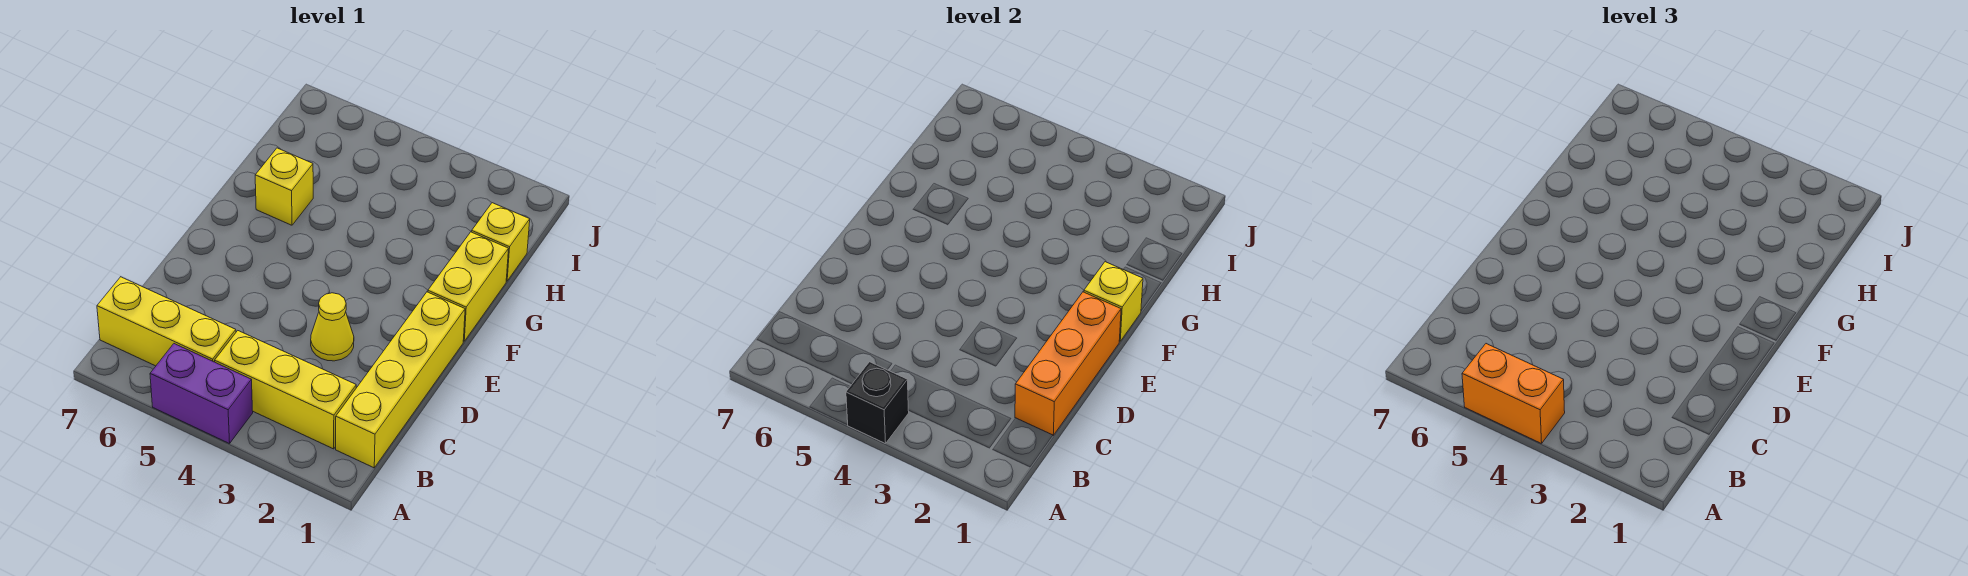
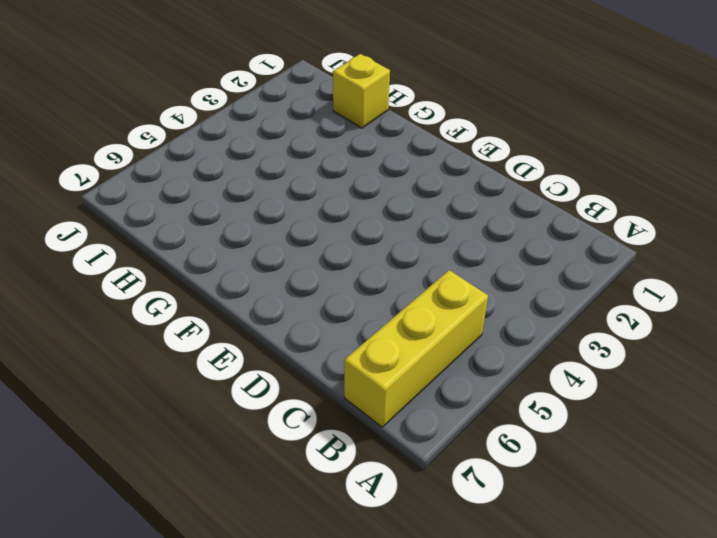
none -> purple brick A4:A5 level 1
none -> yellow brick B1:E1 level 1
none -> yellow brick B2:B4 level 1

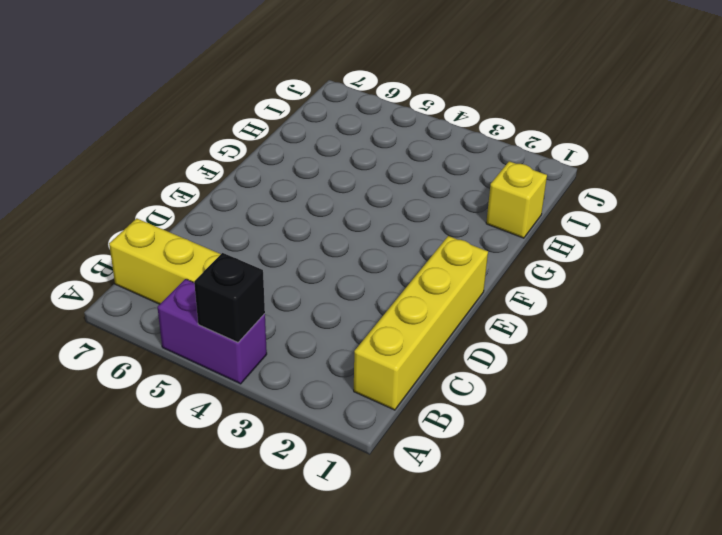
none -> yellow brick B2:B4 level 1
none -> yellow cone D3 level 1
none -> yellow brick F1:G1 level 1

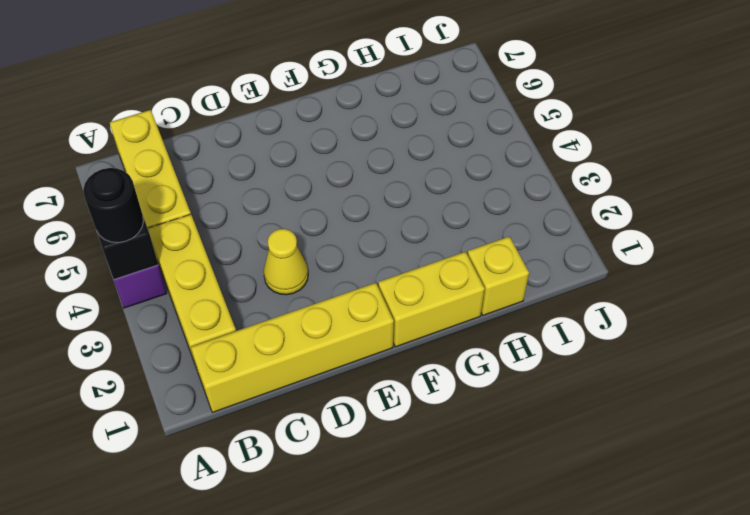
black round brick A4 level 3 -> orange brick A4:A5 level 3
none -> yellow brick G6 level 1
none -> orange brick C1:E1 level 2
none -> yellow brick F1 level 2

